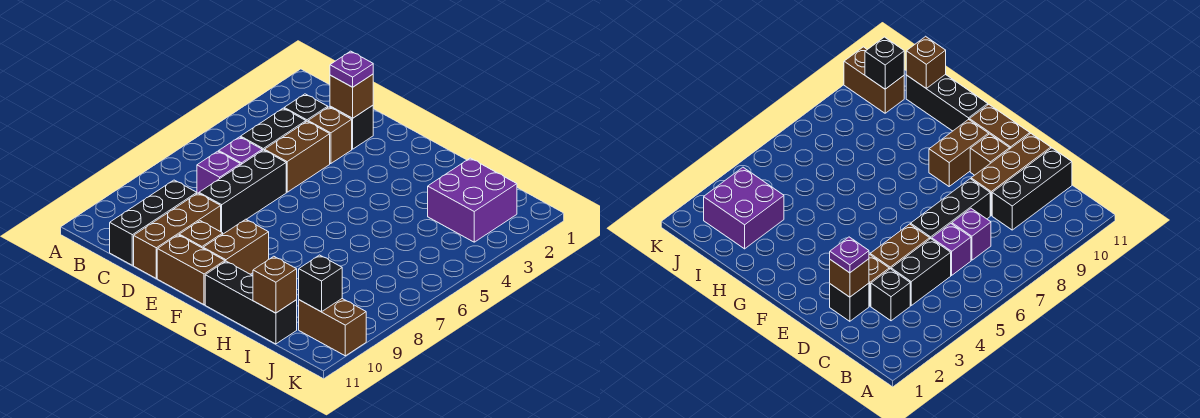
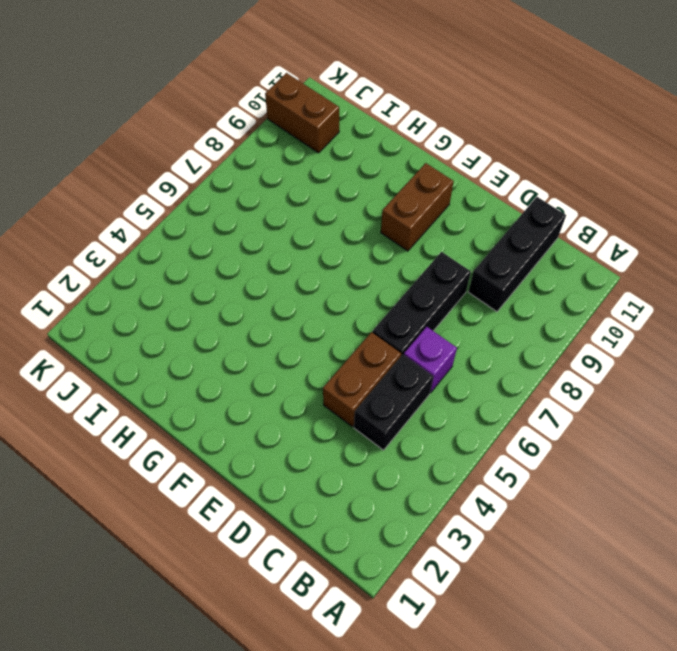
none -> black brick C3 level 1
none -> purple brick C7 level 1
none -> black brick D2 level 1

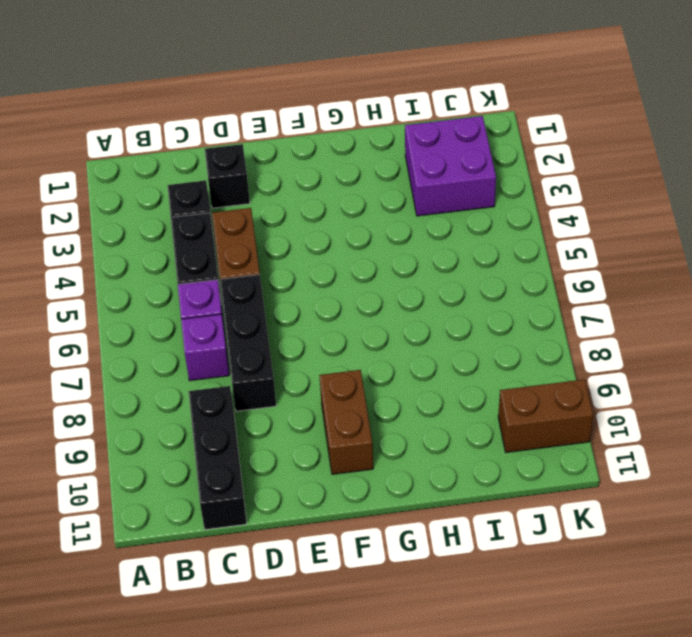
none -> brown brick D3 level 1
none -> brown brick D9:D11 level 1
none -> brown brick E10 level 1

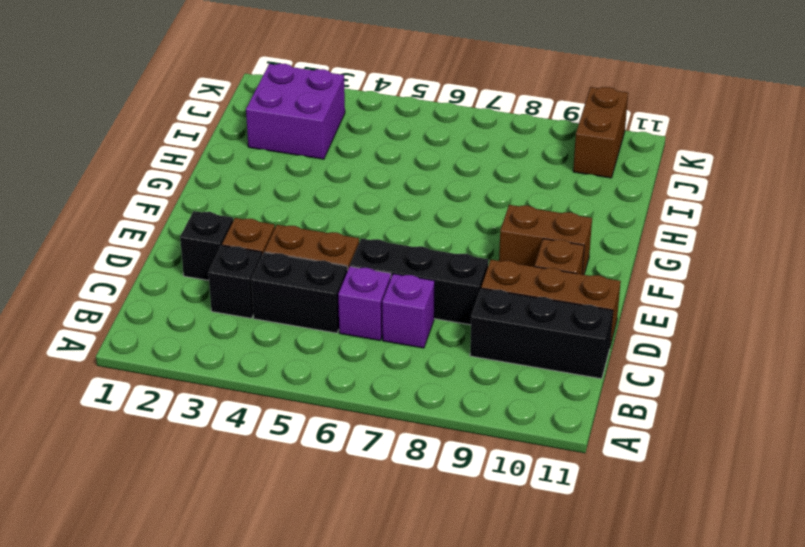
none -> brown brick E11:F11 level 1
none -> black brick G11:I11 level 1
none -> brown brick D2 level 2

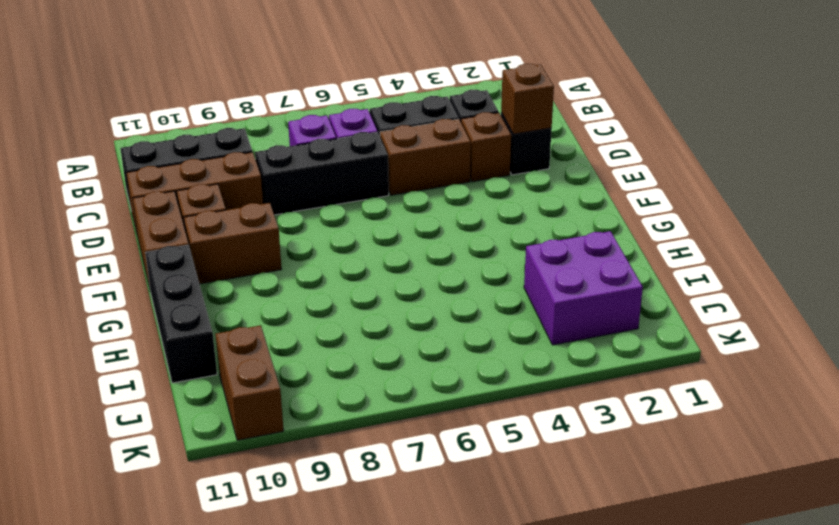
none -> brown brick I11 level 2
none -> black brick J10 level 2
none -> purple plate D2 level 3

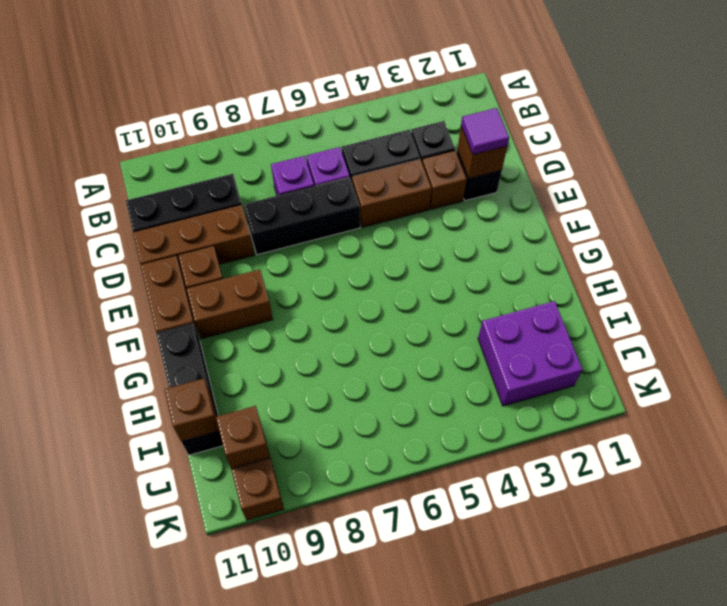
purple tile D2 level 3 -> purple plate D2 level 3
brown brick J10 level 2 -> black brick J10 level 2

